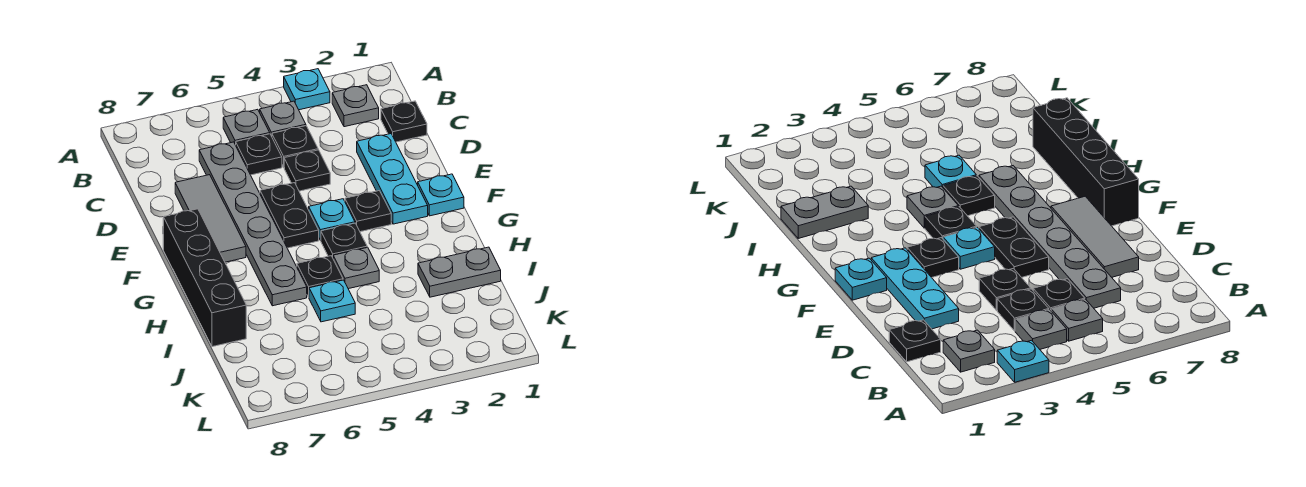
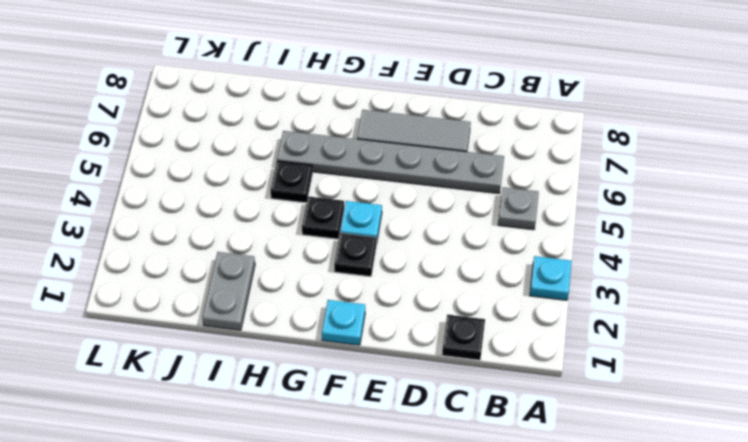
none -> grey plate B2 level 1
none -> grey plate B4 level 1
none -> black plate C4 level 1

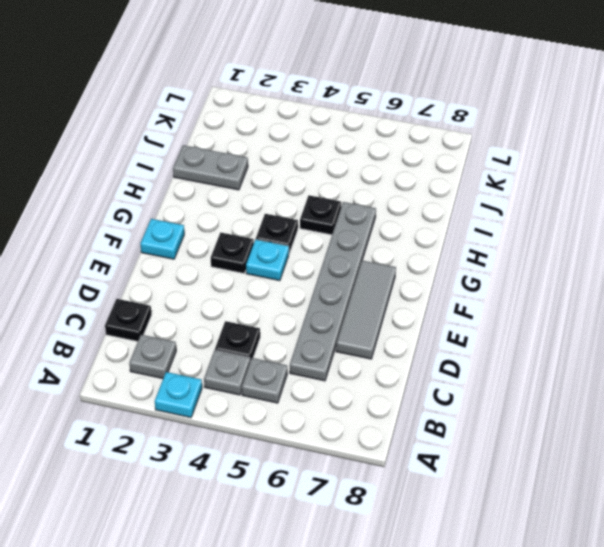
none -> black plate C5 level 1
none -> cyan plate D2:F2 level 1
none -> black plate D4 level 1

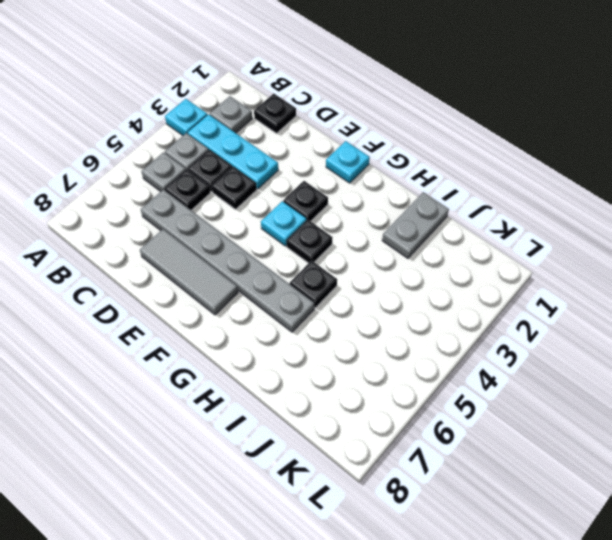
cyan plate B3:D3 level 1 -> cyan plate D2:F2 level 1
none -> black plate E5:F5 level 1
none -> black brick F8:I8 level 1
none -> grey plate H4 level 1

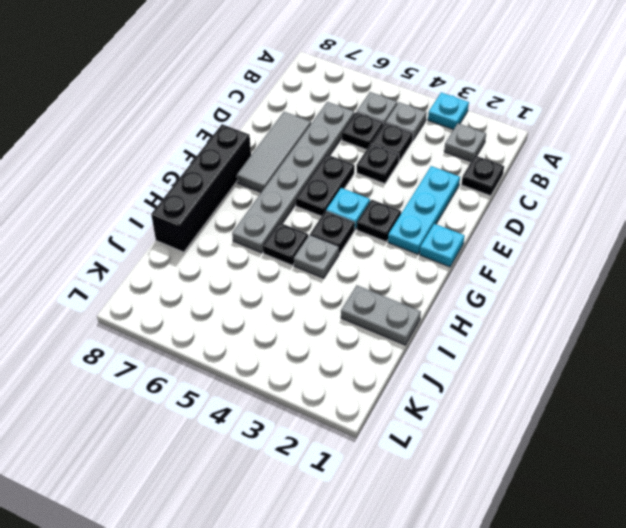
none -> cyan plate I5 level 1

